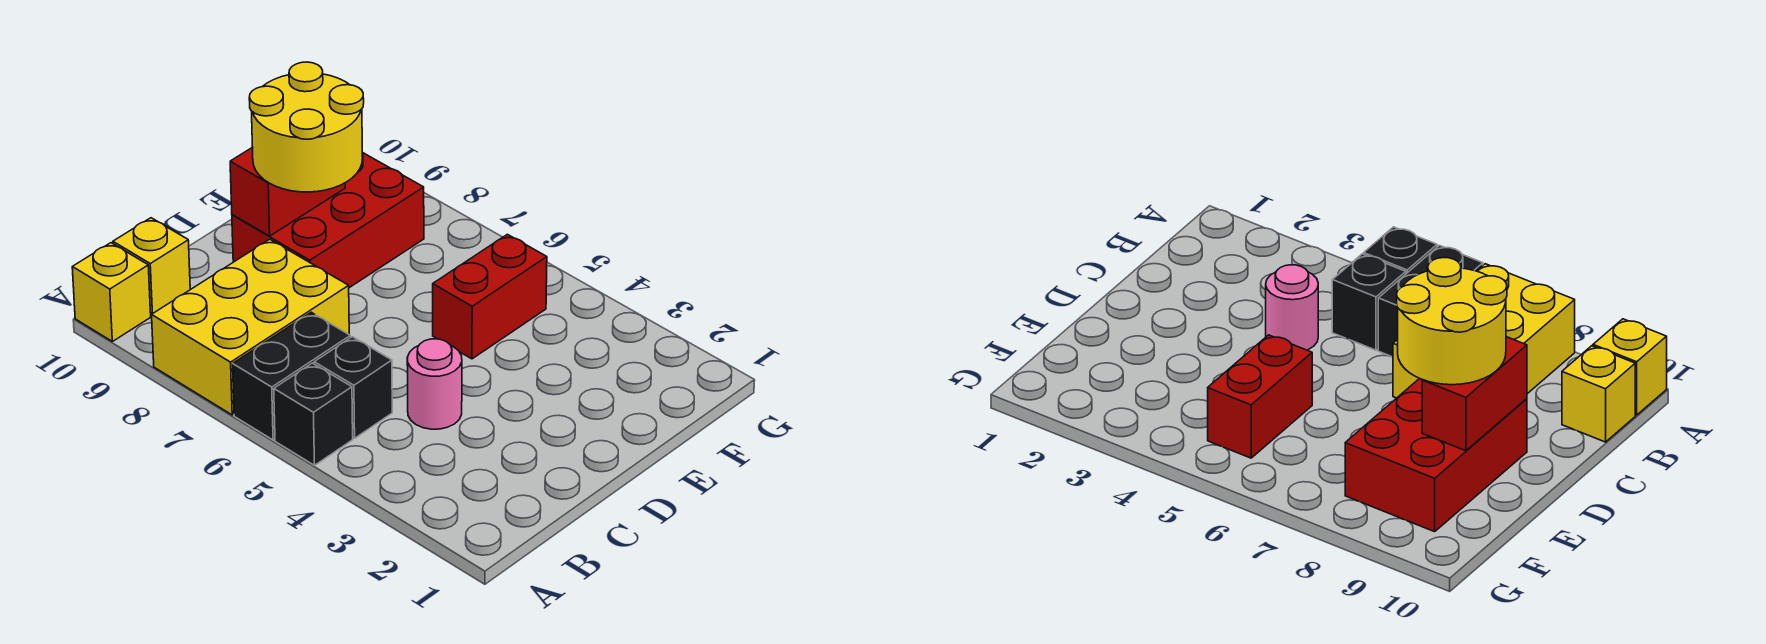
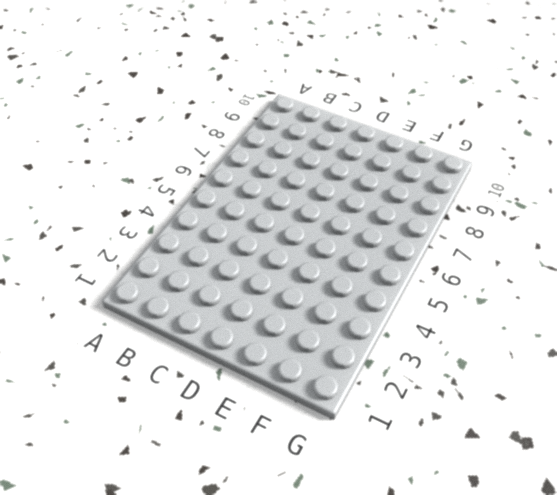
none -> black brick A5 level 1
none -> black brick A6:B6 level 1

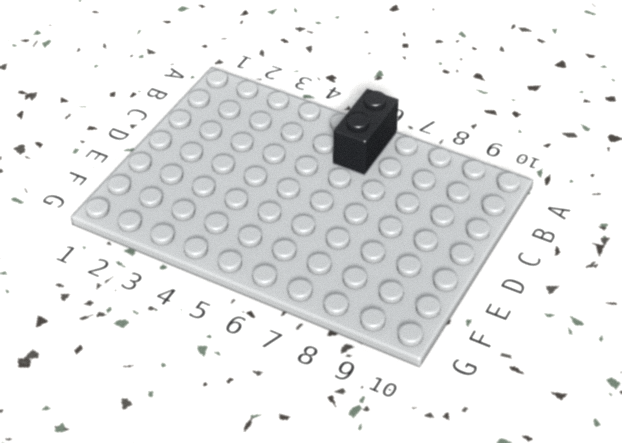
none -> black brick A5 level 1
none -> yellow brick A7:C8 level 1

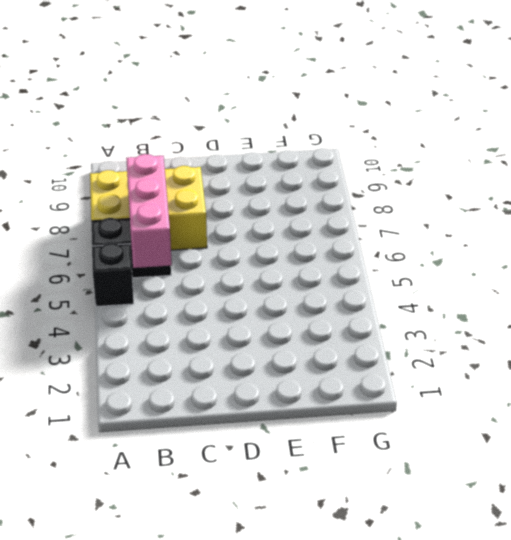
pink brick B5:B7 level 2 -> none
none -> yellow brick A10 level 1
none -> black brick B5 level 1

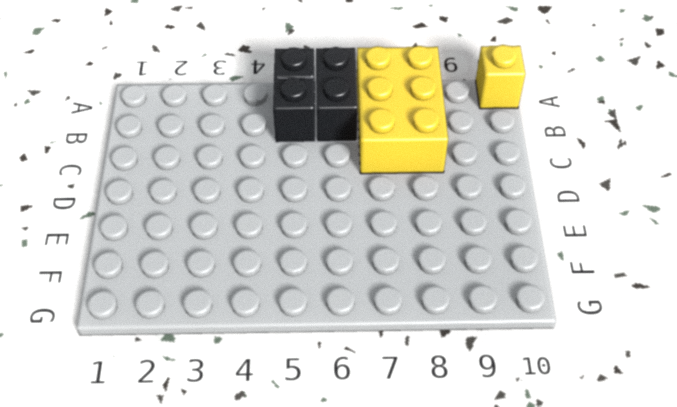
none -> yellow brick B10 level 1
none -> pink round brick C4 level 1

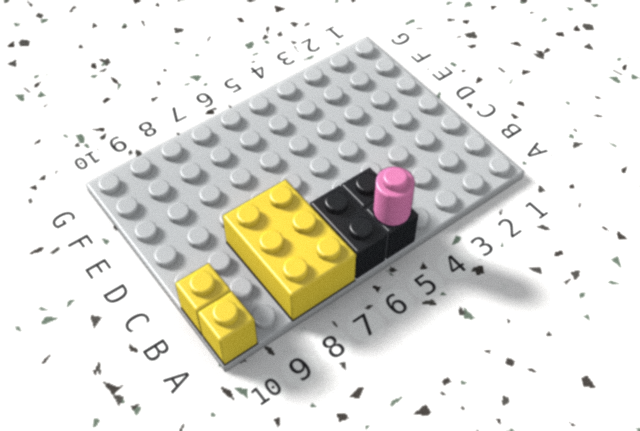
pink round brick A5 level 2 -> pink round brick C4 level 1
none -> red brick D8:F9 level 1
none -> red brick E5:F5 level 1

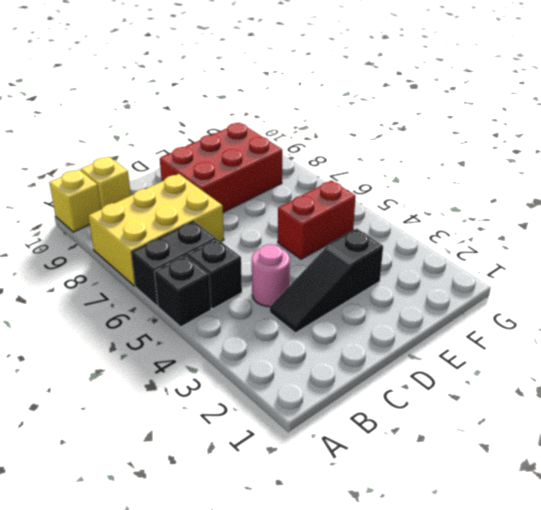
black slope C3:E3 level 1 top E -> none
none -> red brick D9:E9 level 2
none -> yellow round brick D8:E9 level 3

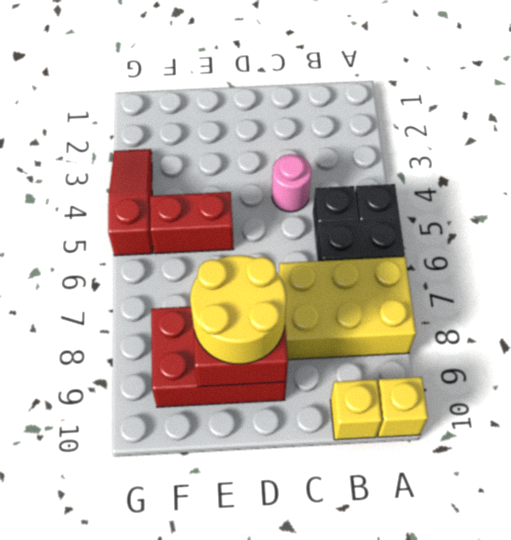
red slope G3:G5 level 1 top 5 -> none

